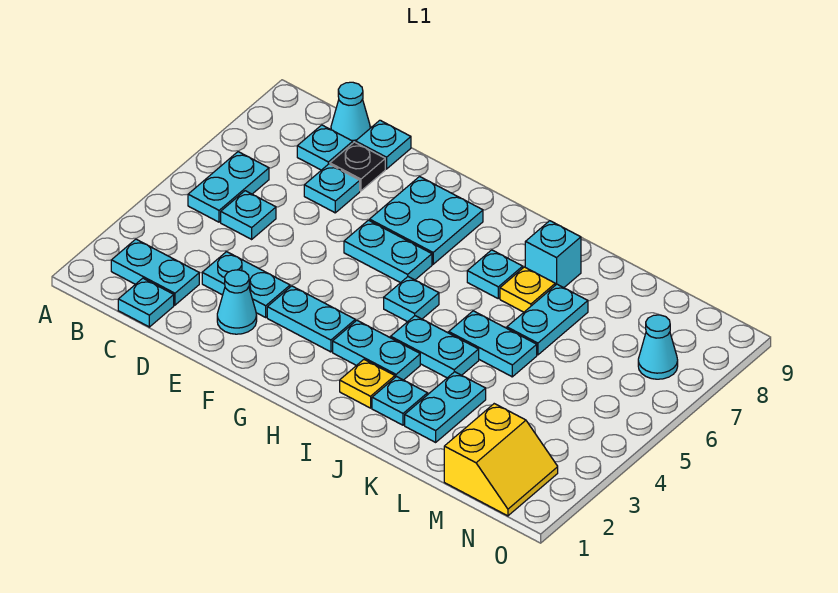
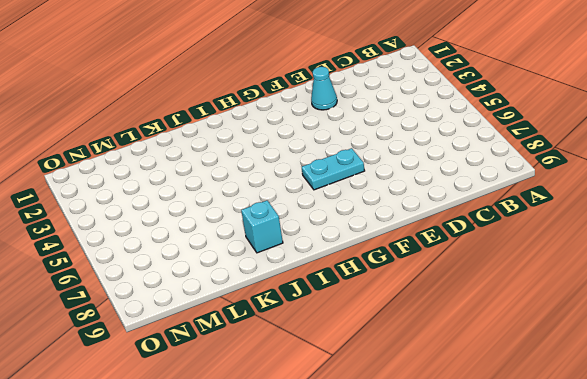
none -> cyan plate B2:C2 level 1
none -> cyan plate B5:B6 level 1
none -> cyan plate C1 level 1

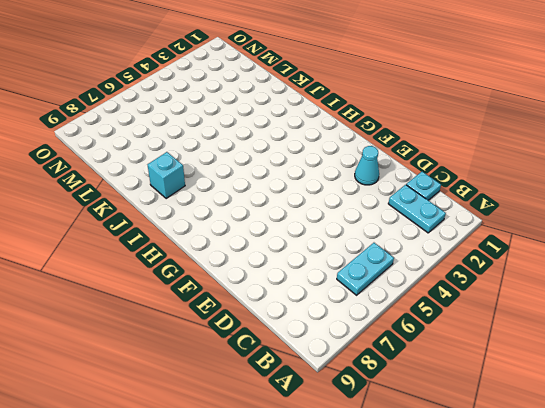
none -> cyan plate C5 level 1
none -> cyan plate C8 level 1
none -> cyan cone C9 level 1

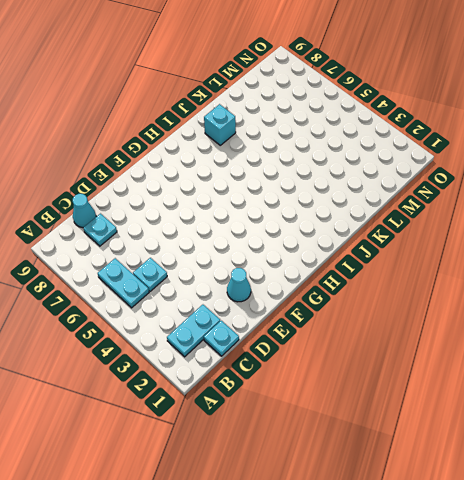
none -> cyan plate D3:E3 level 1
none -> cyan plate D7 level 1
none -> black plate D8 level 1

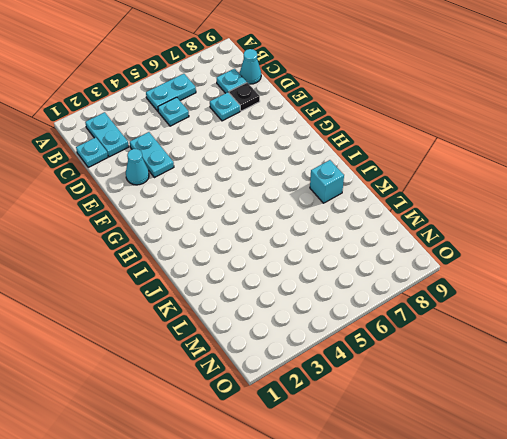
none -> cyan plate D9 level 1
none -> cyan plate F3:G3 level 1
none -> cyan plate F6:G6 level 1

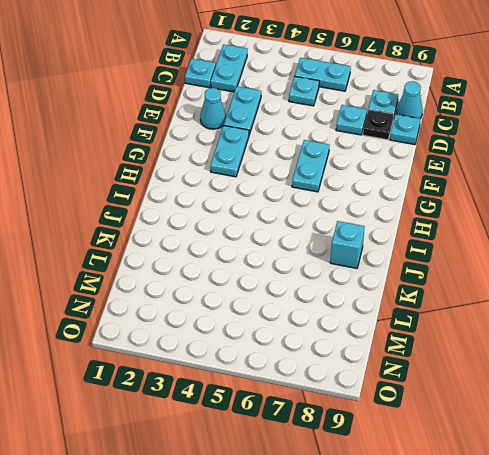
none -> cyan plate F7:G8 level 1
none -> cyan plate H3:I3 level 1
none -> cyan plate H5 level 1

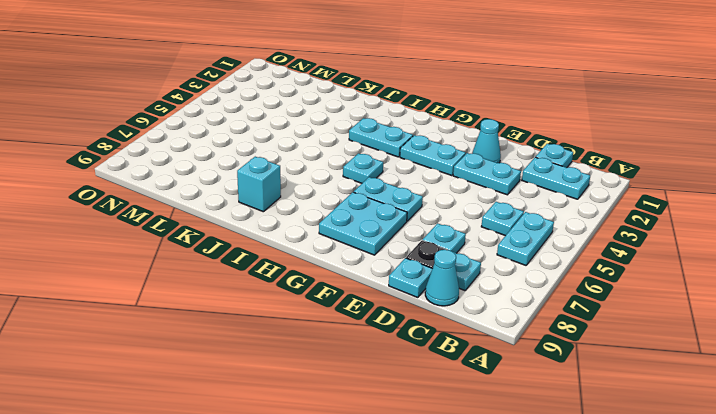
none -> yellow plate I2 level 1
none -> cyan plate I4:J4 level 1
none -> cyan plate I7 level 1

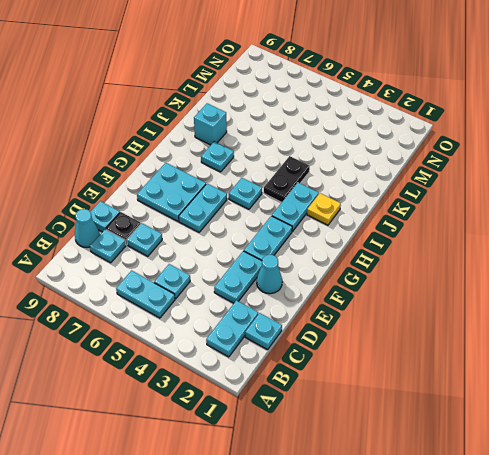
black plate I4:J4 level 1 -> cyan plate I4:J4 level 1
none -> cyan plate J2 level 1
none -> cyan plate J5:K5 level 1
none -> yellow plate J7 level 1

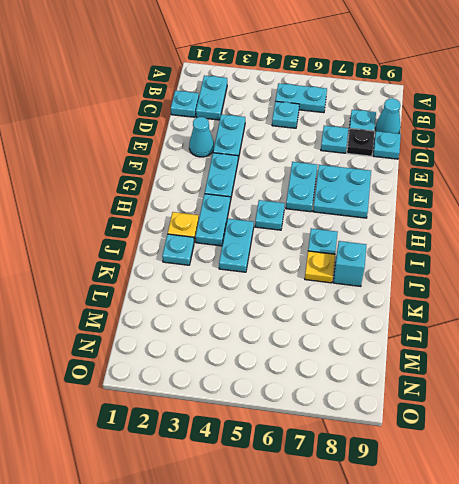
none -> cyan plate J5:K5 level 1
none -> cyan plate K2:K3 level 1
none -> cyan plate K6:K7 level 1

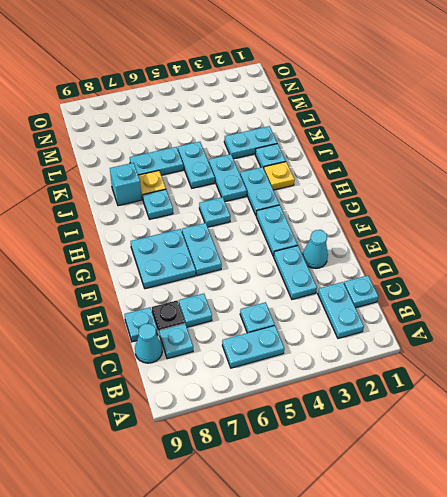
none -> yellow slope M1:N2 level 1 top M
none -> cyan cone N7 level 1

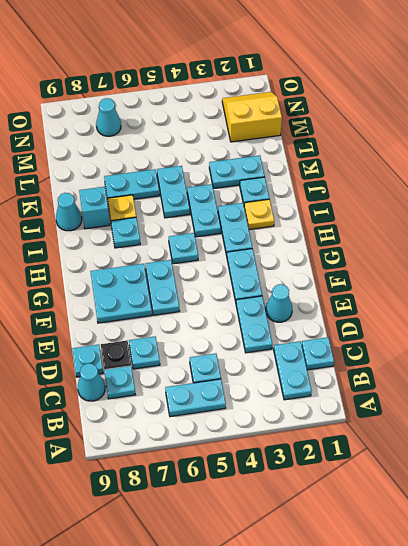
cyan cone J9 level 1 -> none

